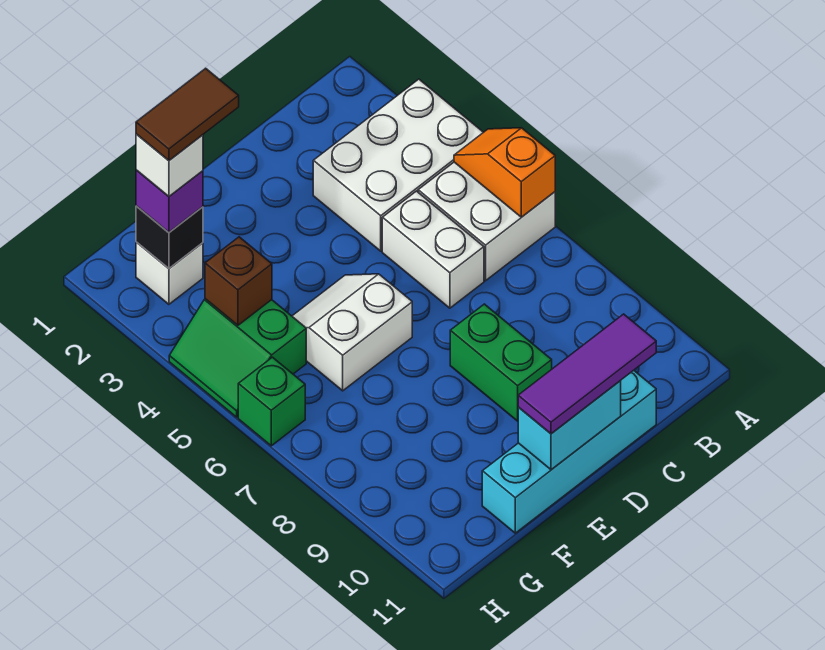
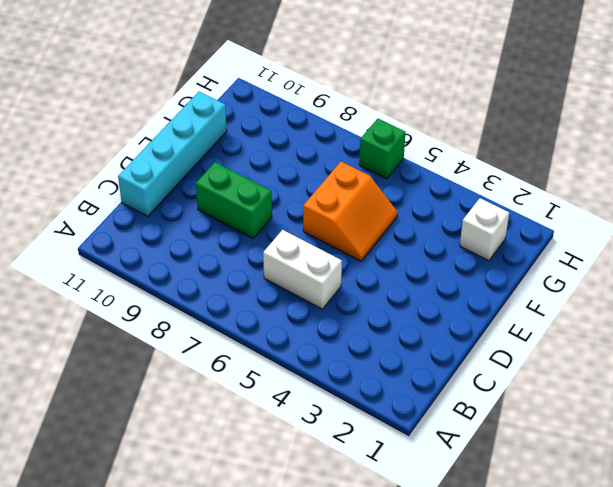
orange slope E5:F6 level 1 top 6 -> white slope E5:F6 level 1 top 6
none -> white brick A3:C4 level 1
none -> white brick A5:B6 level 1
none -> green slope G4:H5 level 1 top G

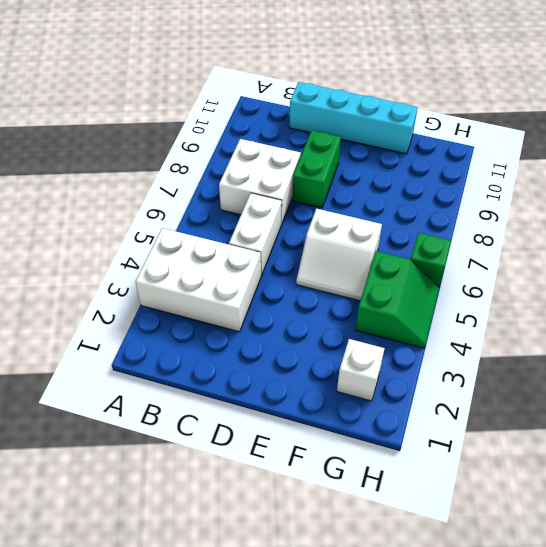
white brick B7:C8 level 1 -> white brick A5:B6 level 1
none -> orange slope A5:A6 level 2 top 6
none -> cyan brick D11:E11 level 2
none -> black brick G2 level 2

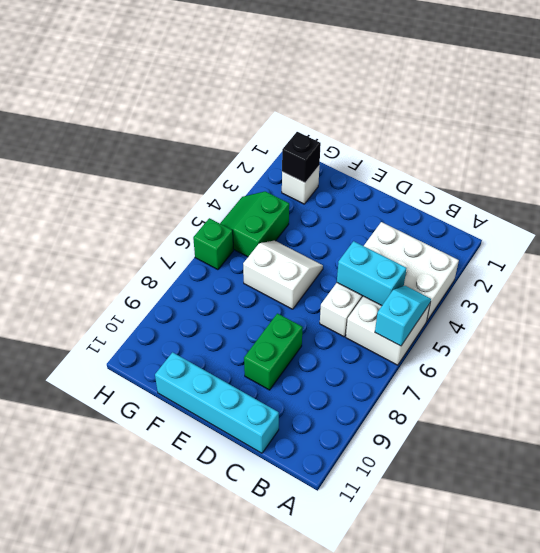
cyan slope A5:A6 level 2 top 6 -> orange slope A5:A6 level 2 top 6
cyan brick B5:C5 level 2 -> cyan brick D11:E11 level 2
none -> brown brick G4 level 2
none -> purple tile C11:E11 level 3
none -> purple brick G2 level 3

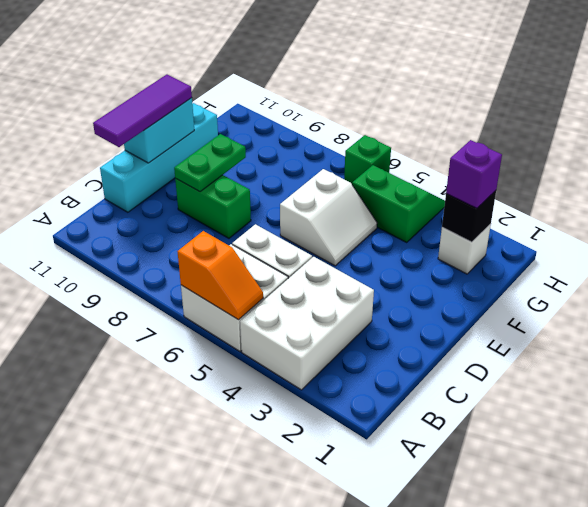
green plate D9:E9 level 2 -> none
none -> brown brick G4 level 2
none -> white brick G2 level 4
none -> brown tile F2:G2 level 5

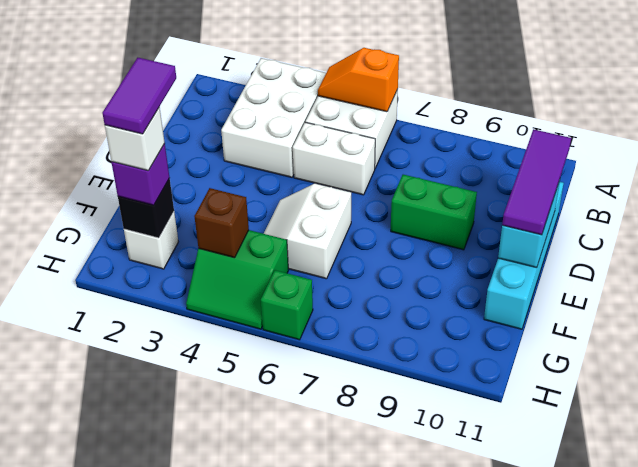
purple tile F2:G2 level 5 -> brown tile F2:G2 level 5

